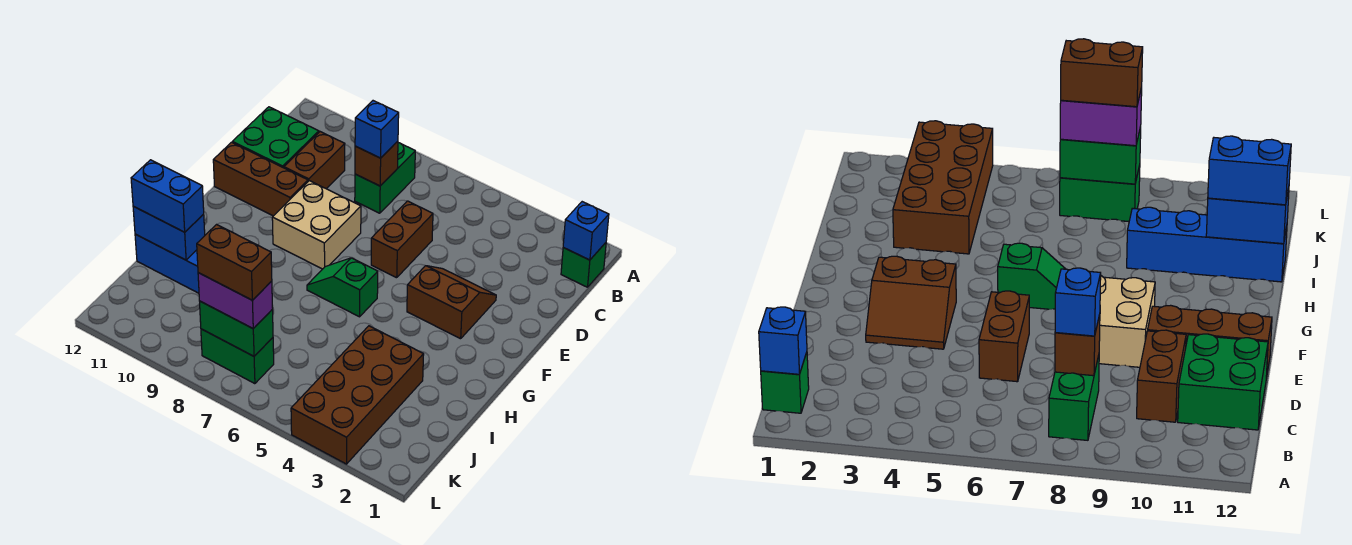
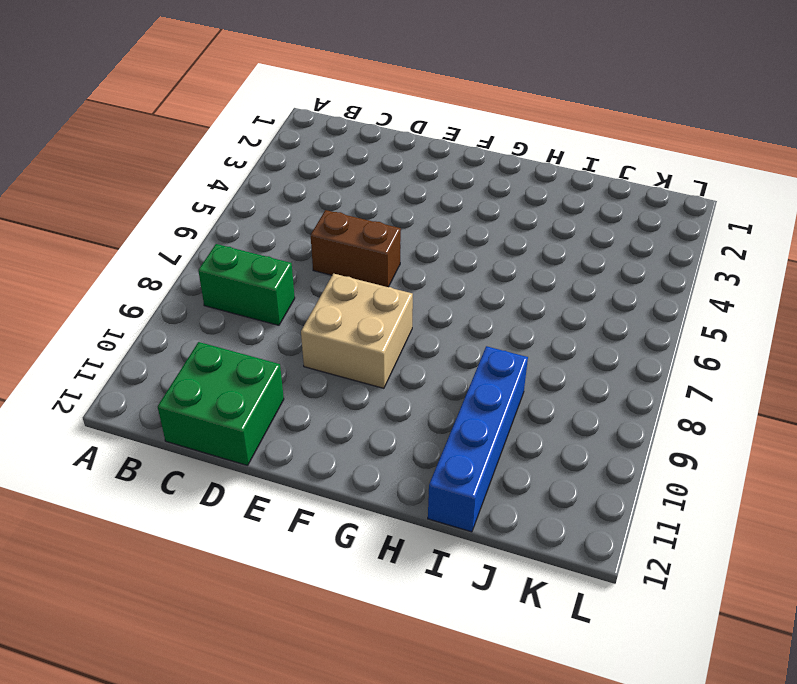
none -> green brick B1 level 1
none -> brown brick C10:D10 level 1
none -> brown slope E3:F4 level 1 top F

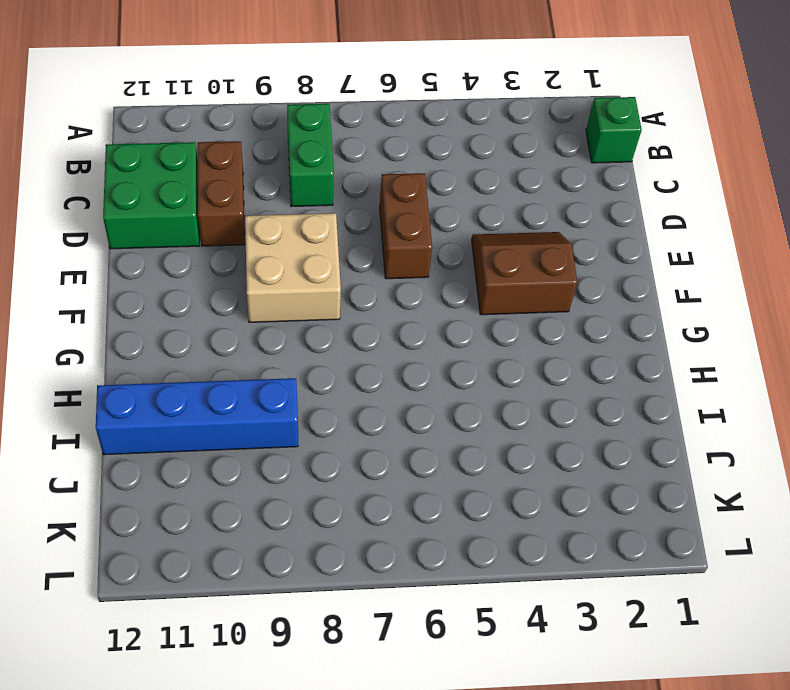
none -> brown brick E10:E12 level 1
none -> green slope G6:G7 level 1 top 6
none -> brown brick I3:L4 level 1

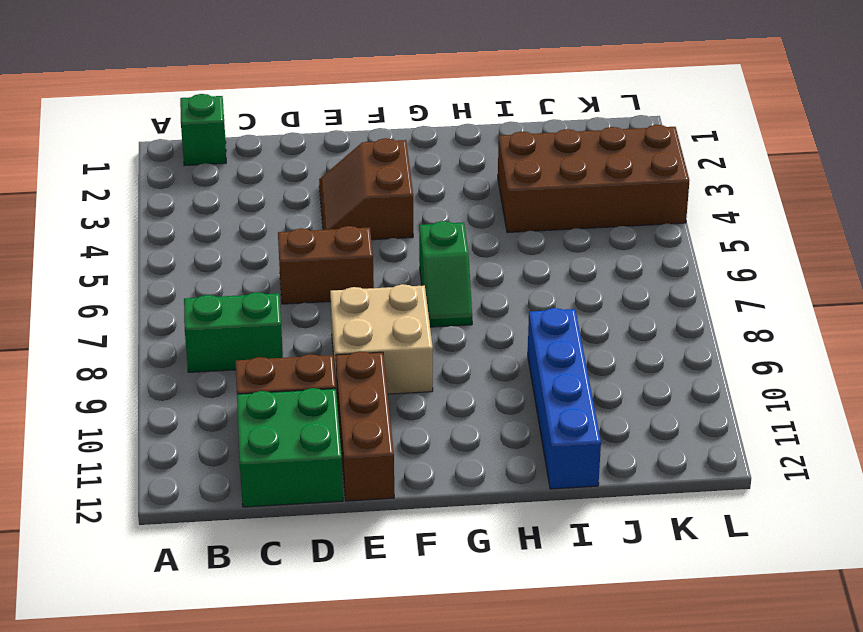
none -> green brick K7:K8 level 1
none -> blue brick B1 level 2
none -> brown brick C8 level 2

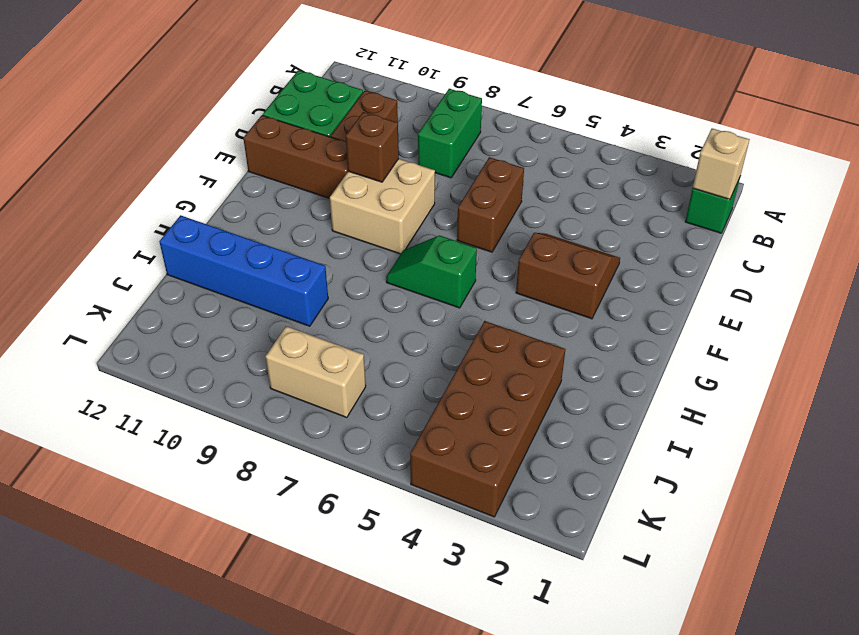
tan brick B1 level 2 -> blue brick B1 level 2
brown brick E9 level 2 -> brown brick C8 level 2
tan brick K7:K8 level 1 -> green brick K7:K8 level 1
none -> blue brick I11:I12 level 2
none -> green brick K7:K8 level 2
none -> blue brick C8 level 3

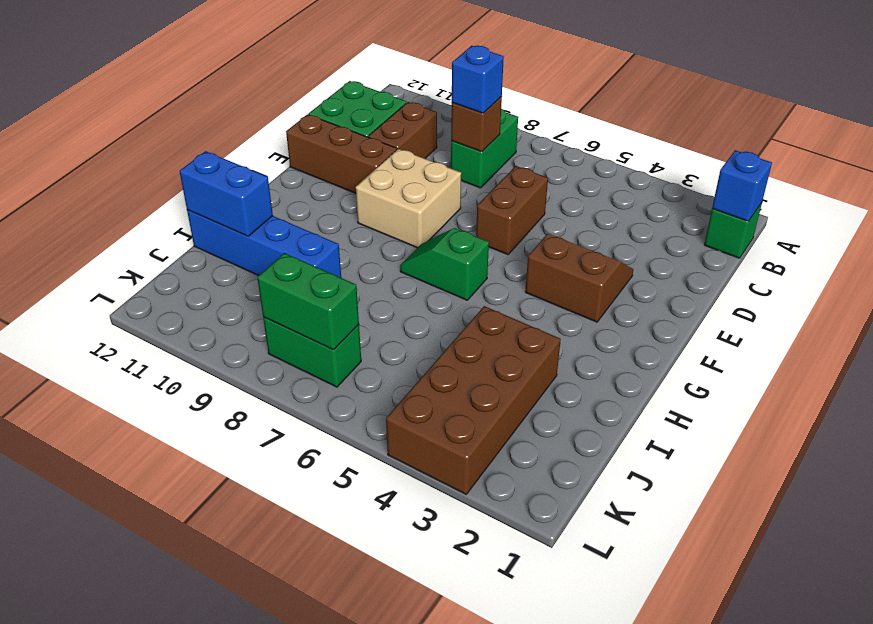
none -> blue brick I11:I12 level 3
none -> purple brick K7:K8 level 3
none -> brown brick K7:K8 level 4

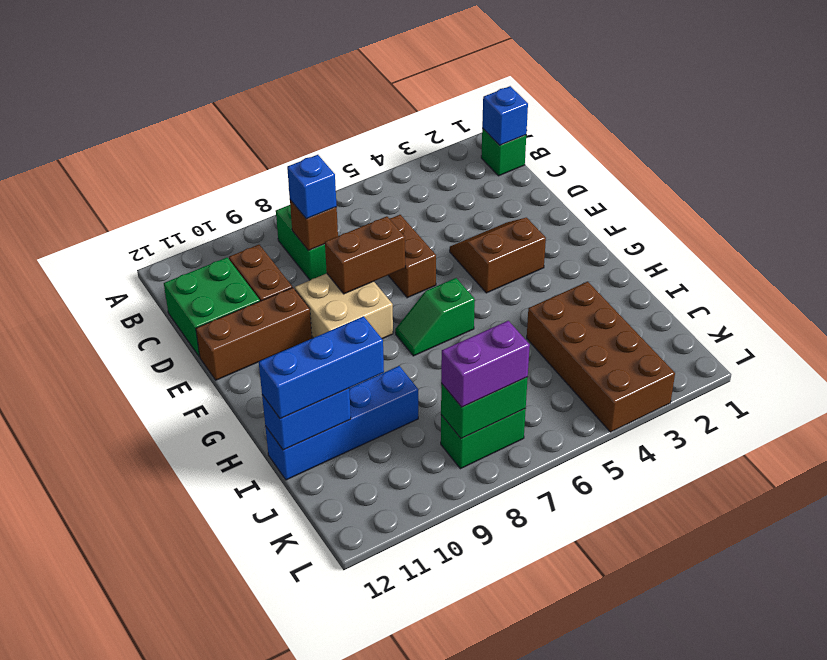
brown brick E7:E8 level 2 -> brown brick K7:K8 level 4
blue brick I10:I12 level 3 -> blue brick I11:I12 level 3

